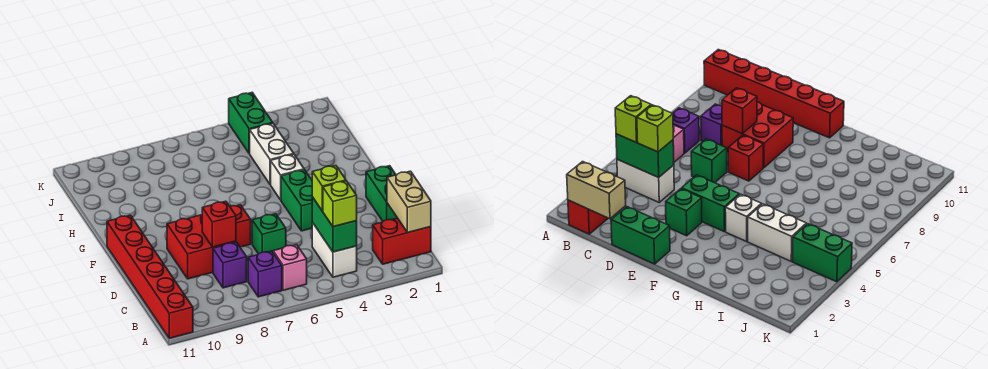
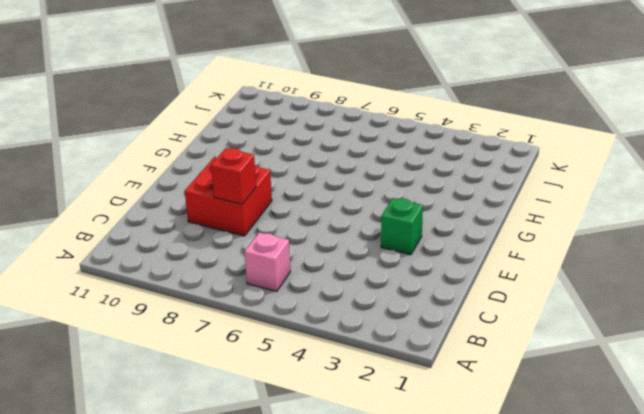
none -> red brick A11:F11 level 1
none -> red brick B1:B2 level 1
none -> white brick B4:C4 level 1

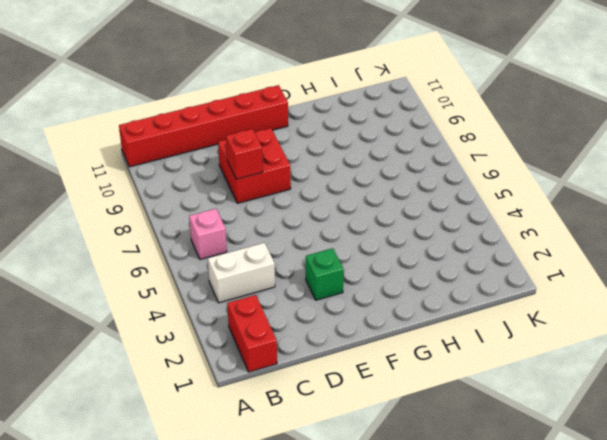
none -> purple brick B7 level 1
none -> purple brick C8 level 1
none -> green brick D1:E1 level 1

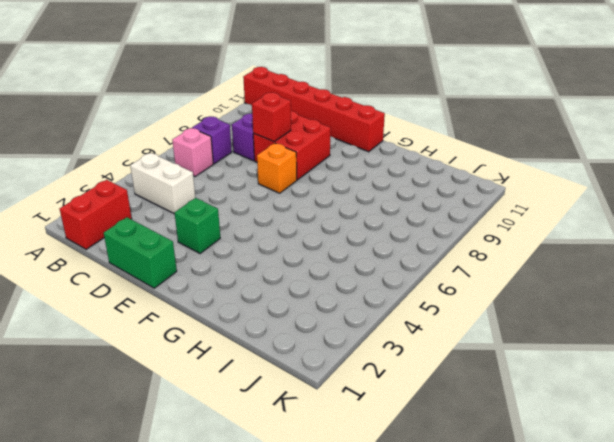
orange brick E7 level 1 -> red brick E7 level 1
none -> green brick D6 level 1
none -> green brick E4:F4 level 1
none -> white brick G4 level 1

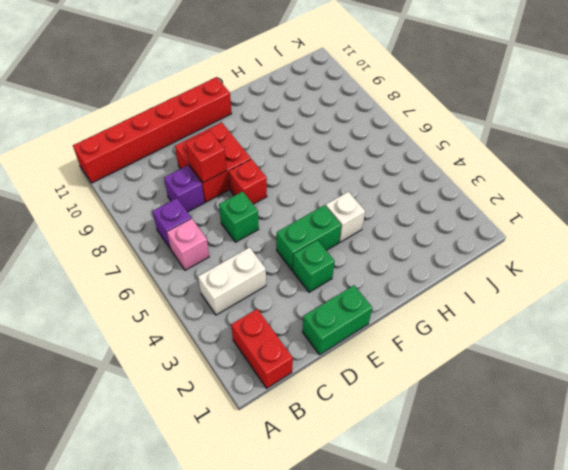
none -> white brick H4:I4 level 1
none -> green brick J4:K4 level 1
none -> tan brick B1:C1 level 2

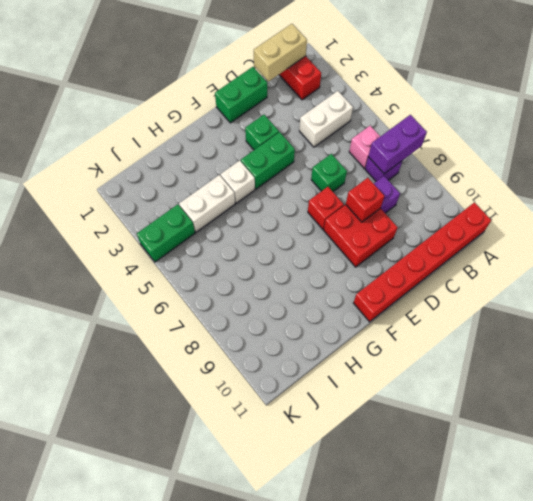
purple brick A7:B7 level 2 -> none
none -> green brick B4:C4 level 2
none -> lime brick B4 level 3
none -> lime brick C4 level 3

